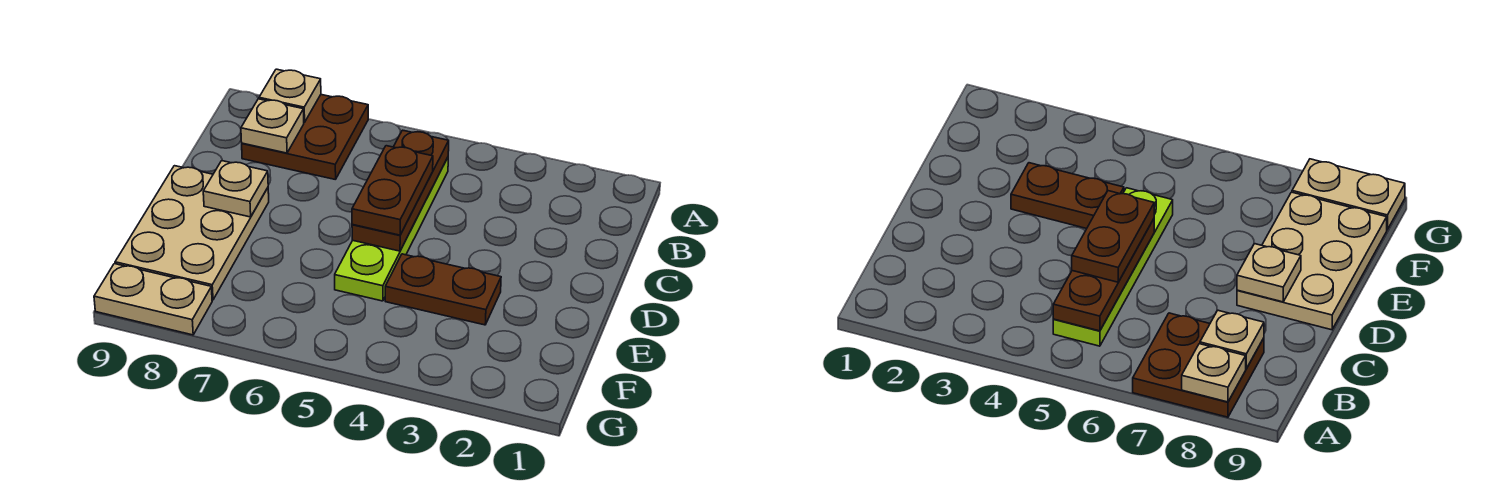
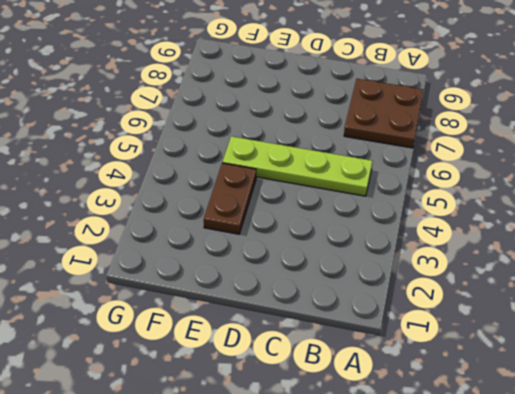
none -> tan plate D8:F9 level 1
none -> tan plate G8:G9 level 1

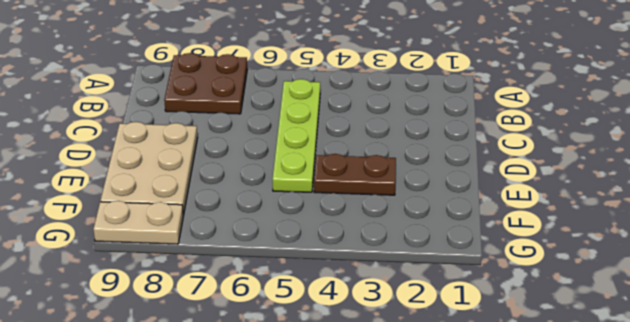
none -> tan plate A8 level 2
none -> brown plate B5:D5 level 2

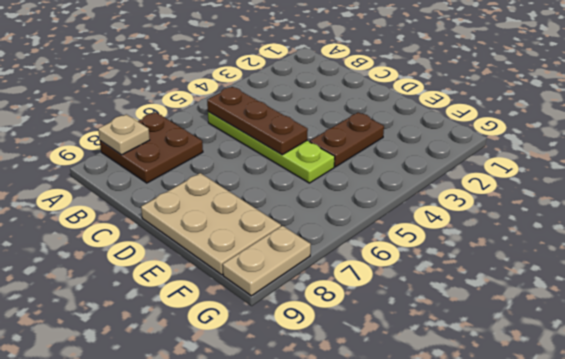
none -> tan plate B8 level 2
none -> tan plate D8 level 2

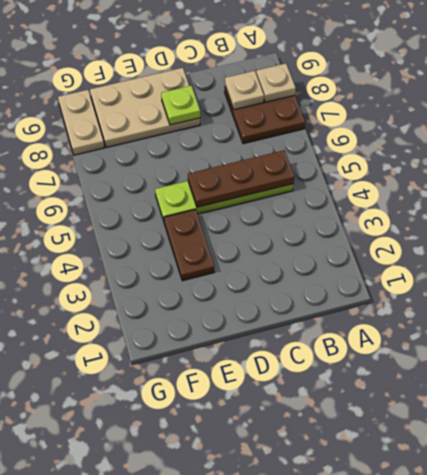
lime plate D8 level 2 -> tan plate D8 level 2
none -> brown plate C5:D5 level 3

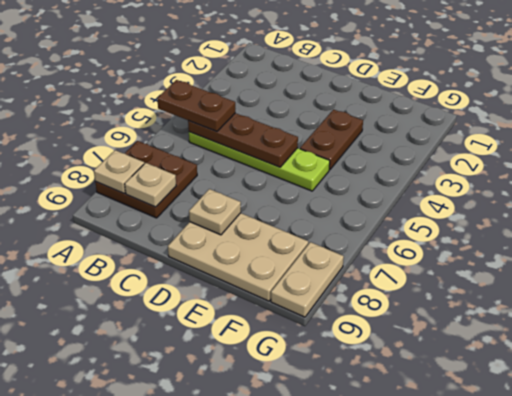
brown plate A5:B5 level 3 -> brown plate C5:D5 level 3

